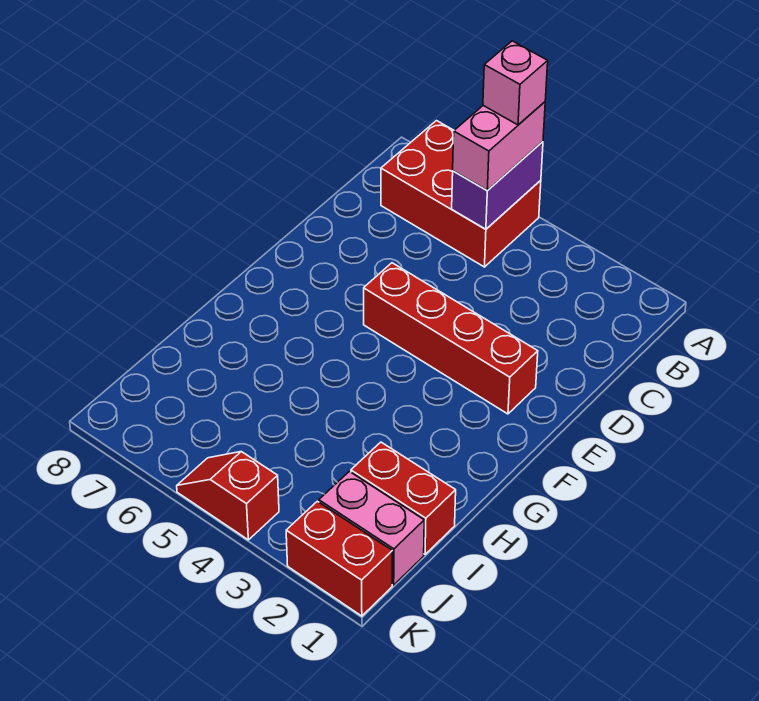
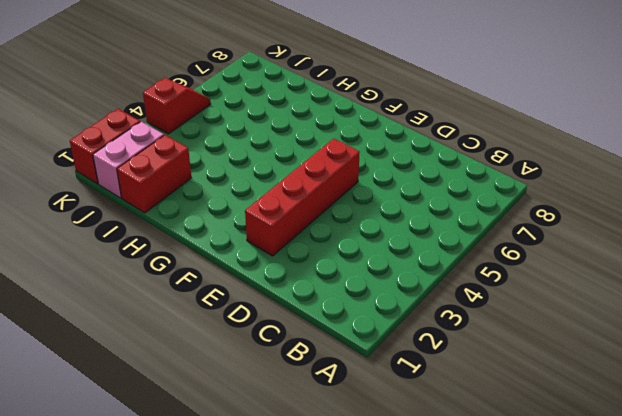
none -> red brick A5:B7 level 1
none -> purple brick A5:B5 level 2

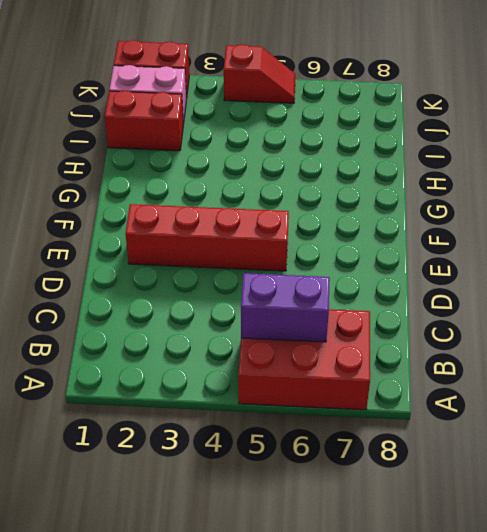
purple brick B5:B6 level 2 -> purple brick A5:B5 level 2
none -> pink brick A5:B5 level 3
none -> pink brick A5 level 4

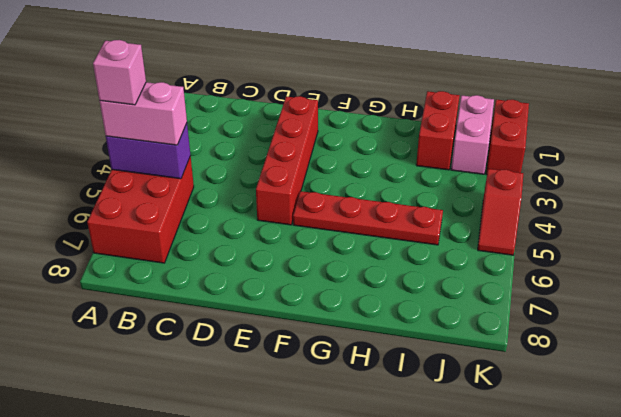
red plate F5:I5 level 1 -> none

